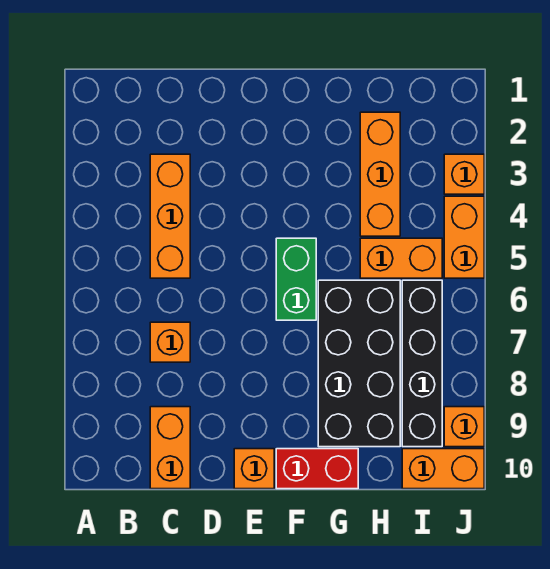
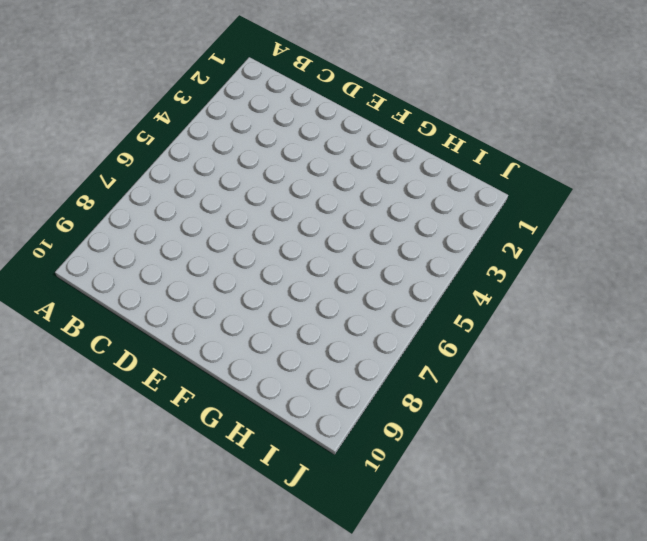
none -> orange brick C3:C5 level 1
none -> orange brick C7 level 1
none -> orange brick C9:C10 level 1

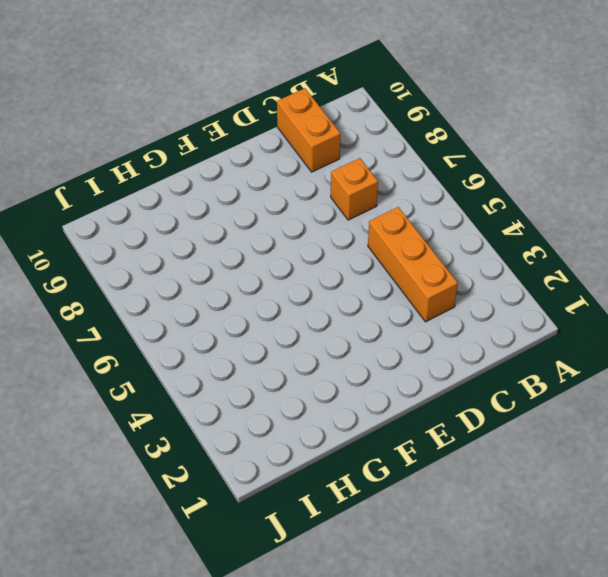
none -> orange brick E10 level 1
none -> green brick F5:F6 level 1
none -> red brick F10:G10 level 1

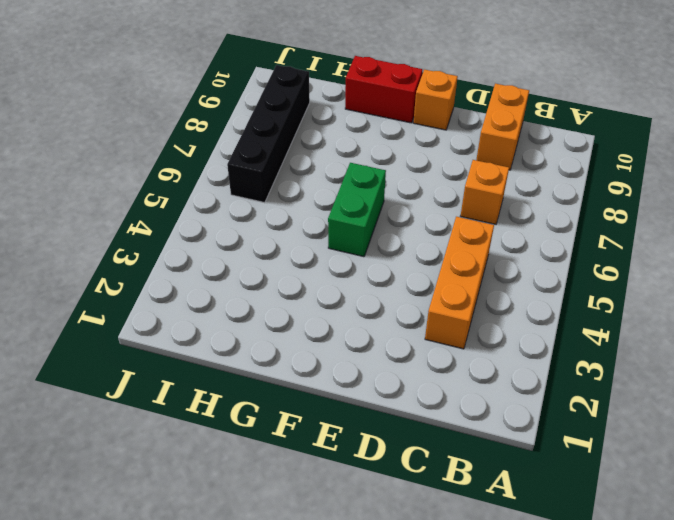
none -> black brick G6:H9 level 1
none -> orange brick H2:H4 level 1
none -> orange brick H5:I5 level 1

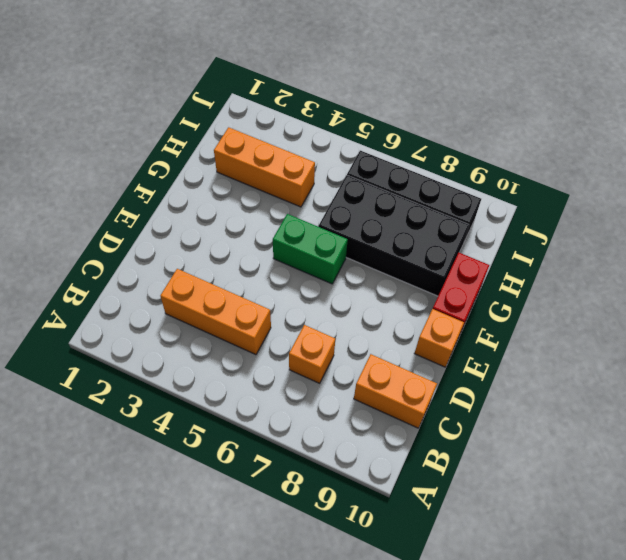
none -> orange brick H5:I5 level 1
none -> orange brick I10:J10 level 1
none -> orange brick J3 level 1

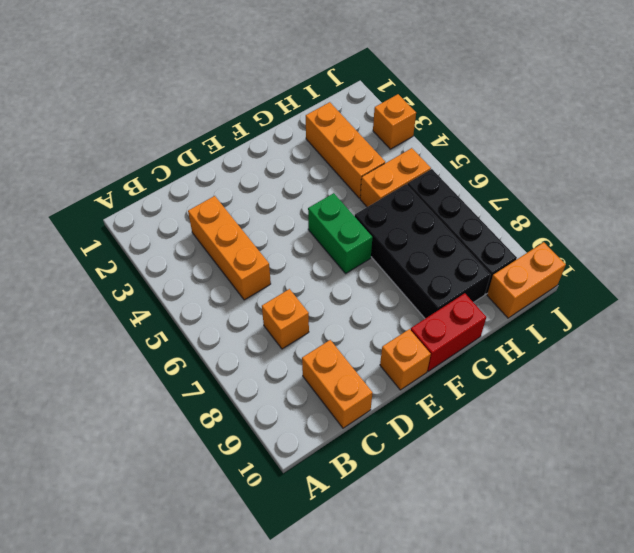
none -> orange brick J4:J5 level 1
none -> orange brick J9 level 1

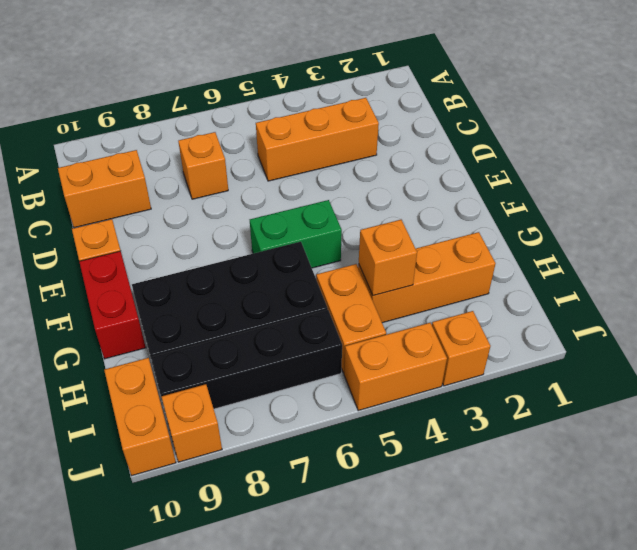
orange brick H4 level 2 -> none

